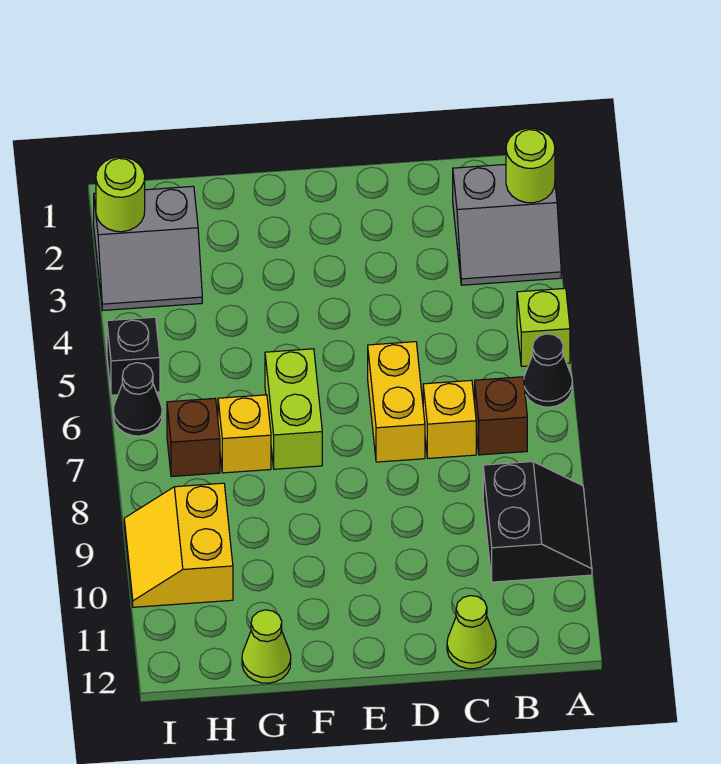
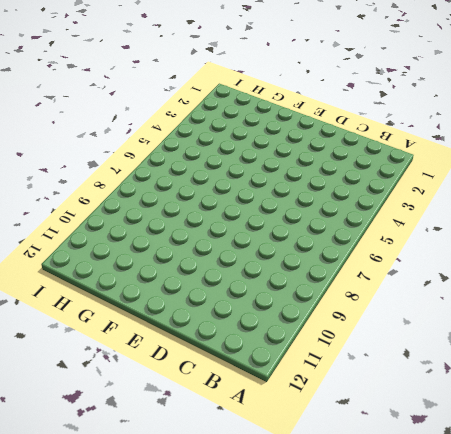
none -> grey slope A2:B3 level 1 top 2
none -> lime brick A5 level 1
none -> black cone A6 level 1

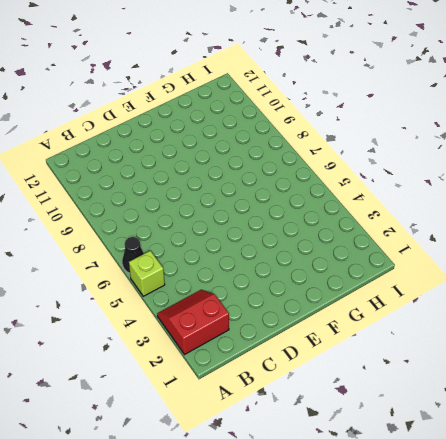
red slope A2:B3 level 1 top 2 -> grey slope A2:B3 level 1 top 2
none -> black slope A9:B10 level 1 top B
none -> brown brick B7 level 1
none -> yellow brick C7 level 1

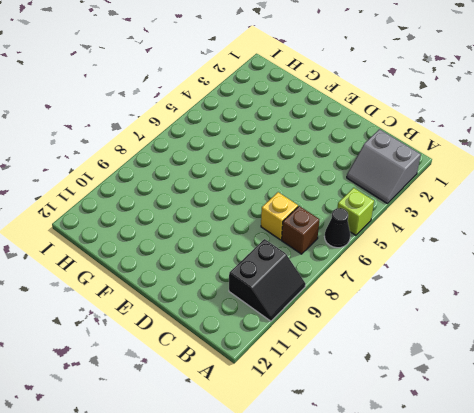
none -> lime cone C12 level 1
none -> yellow brick D6:D7 level 1
none -> lime brick F6:F7 level 1

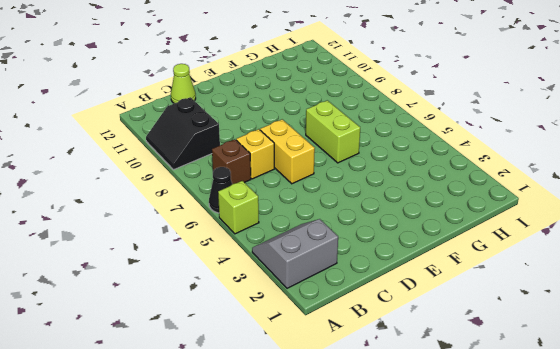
none -> yellow brick G7 level 1
none -> lime cone G12 level 1
none -> grey slope H2:I3 level 1 top 2

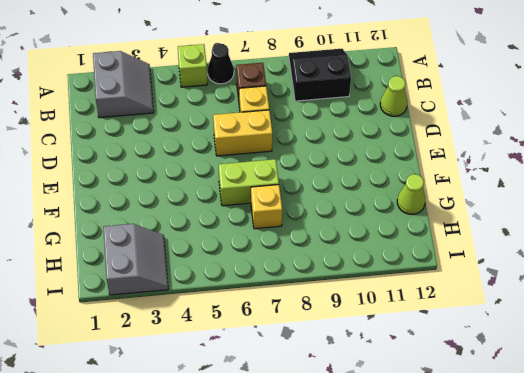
none -> brown brick H7 level 1
none -> yellow slope H9:I10 level 1 top H
none -> black brick I5 level 1

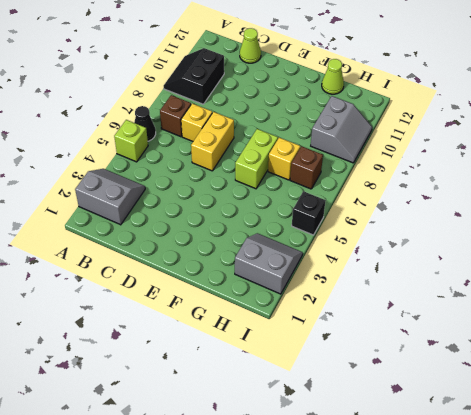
grey slope H9:I10 level 1 top H -> yellow slope H9:I10 level 1 top H
none -> black cone I6 level 1
none -> lime round brick A2 level 2
none -> lime round brick I2 level 2

